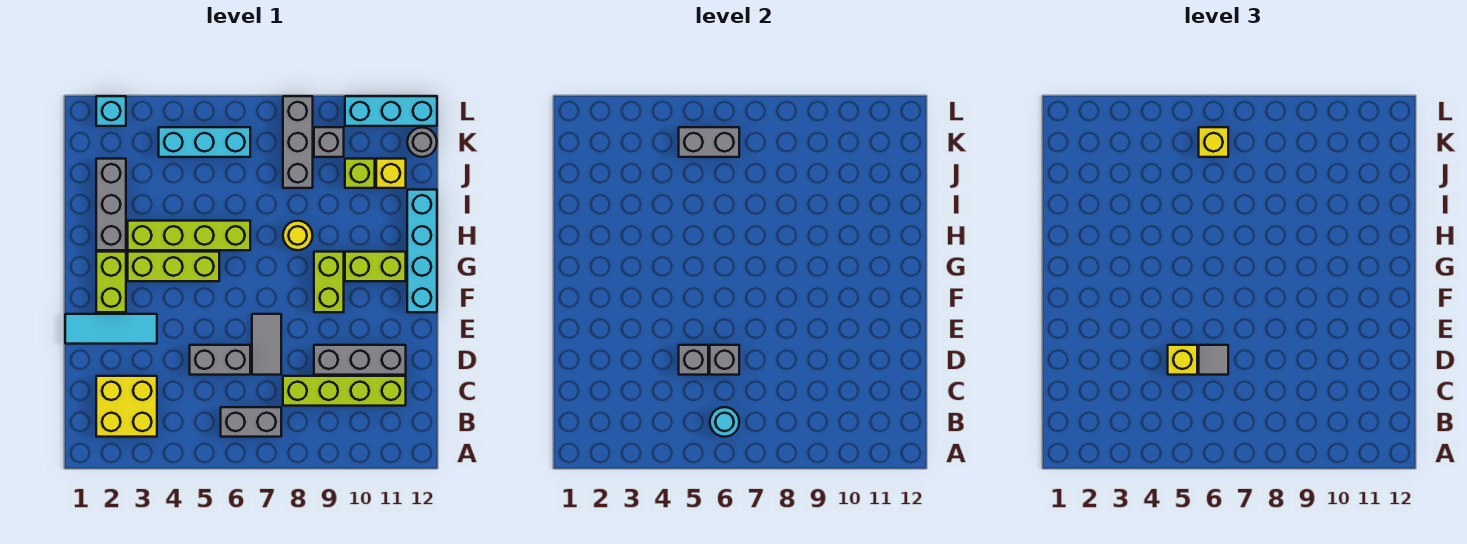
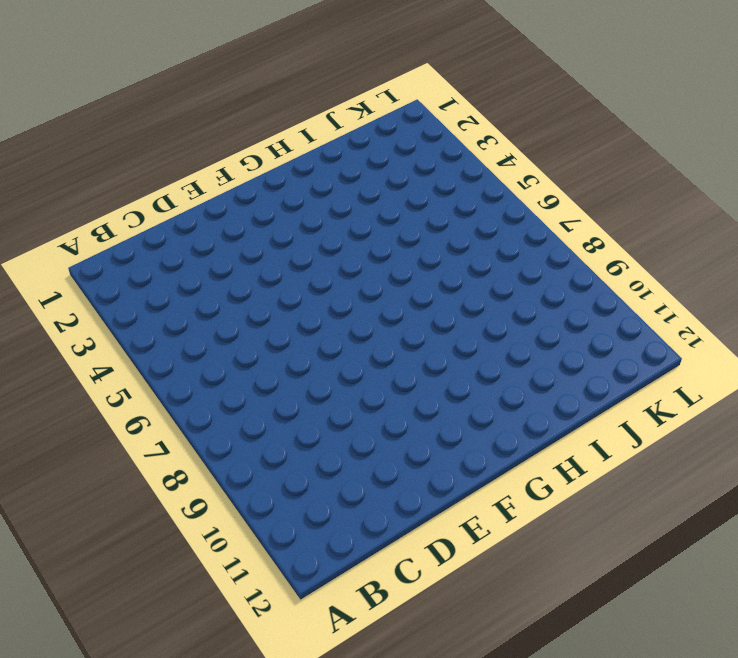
none -> yellow brick B2:C3 level 1
none -> grey brick B6:B7 level 1
none -> lime brick C8:C11 level 1
none -> grey brick D5:D6 level 1

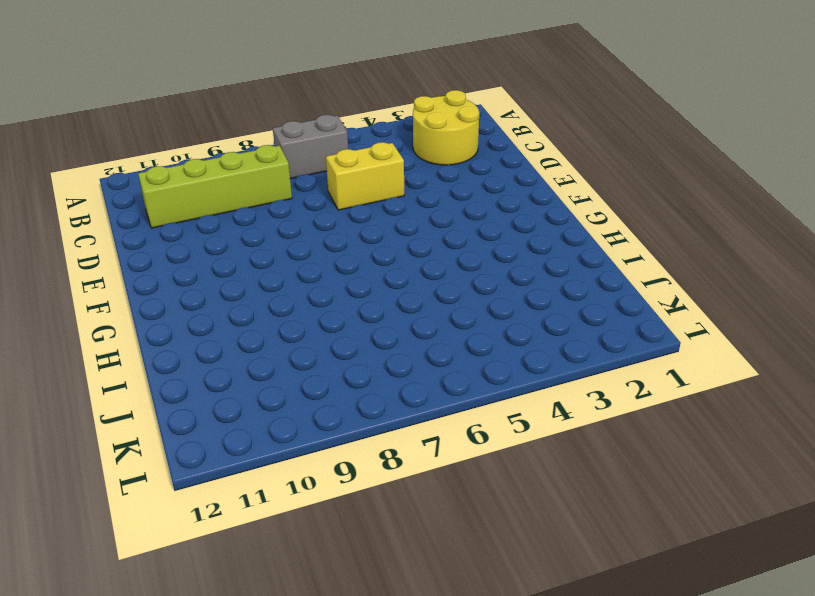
yellow round brick B2:C3 level 1 -> yellow brick B2:C3 level 1
yellow brick D5:D6 level 1 -> grey brick D5:D6 level 1
none -> grey tile D7:E7 level 1
none -> grey brick D9:D11 level 1
none -> cyan tile E1:E3 level 1
none -> lime brick F2:G2 level 1

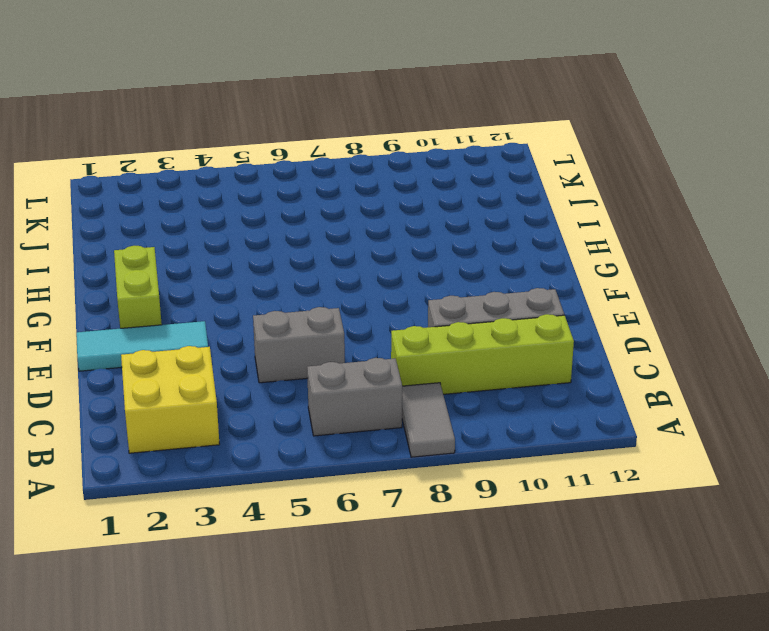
grey tile A8:B8 level 1 -> grey tile D7:E7 level 1
none -> lime brick F9:G9 level 1
none -> cyan brick F12:I12 level 1
none -> lime brick G3:G5 level 1
none -> lime brick G10:G11 level 1

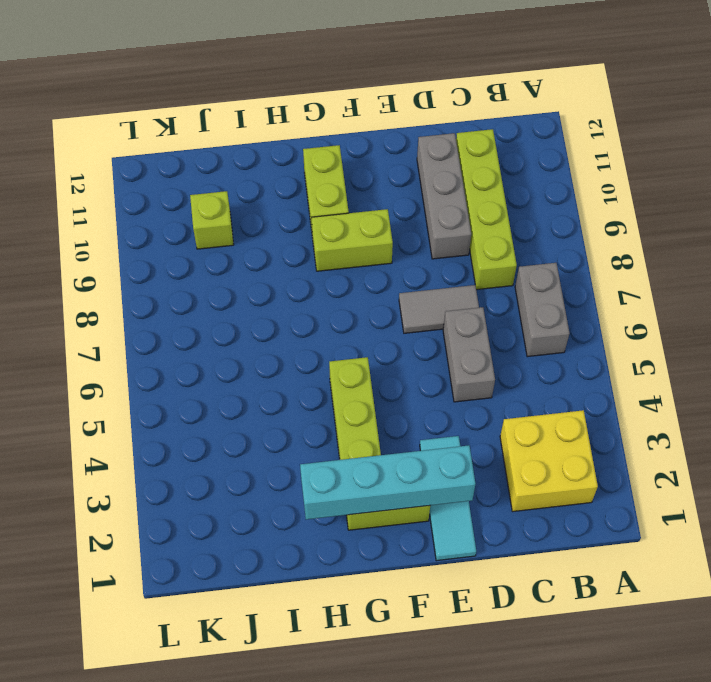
cyan brick E2:H2 level 2 -> cyan brick F12:I12 level 1
none -> grey brick H2:J2 level 1
none -> lime brick H3:H6 level 1
none -> yellow round brick H8 level 1
none -> grey brick J8:L8 level 1

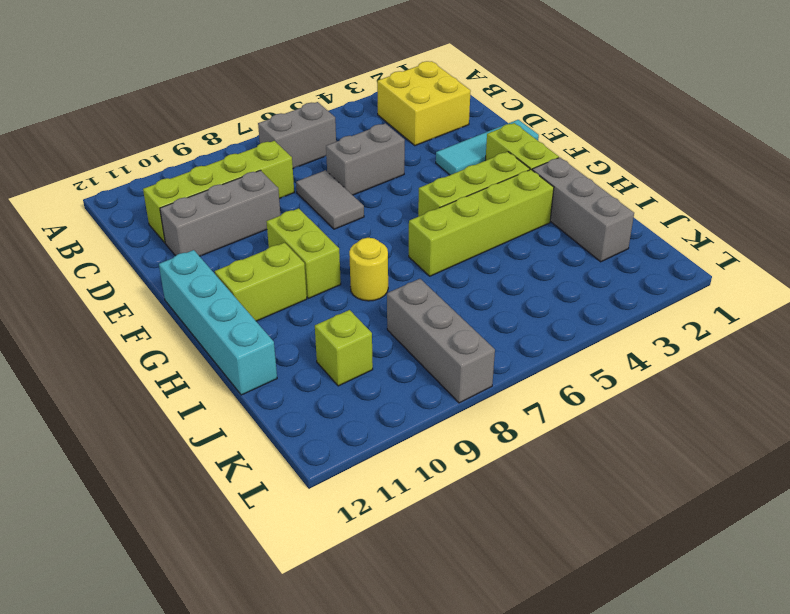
none -> yellow brick J11 level 1
none -> cyan brick K4:K6 level 1
none -> grey brick K9 level 1
none -> grey round brick K12 level 1

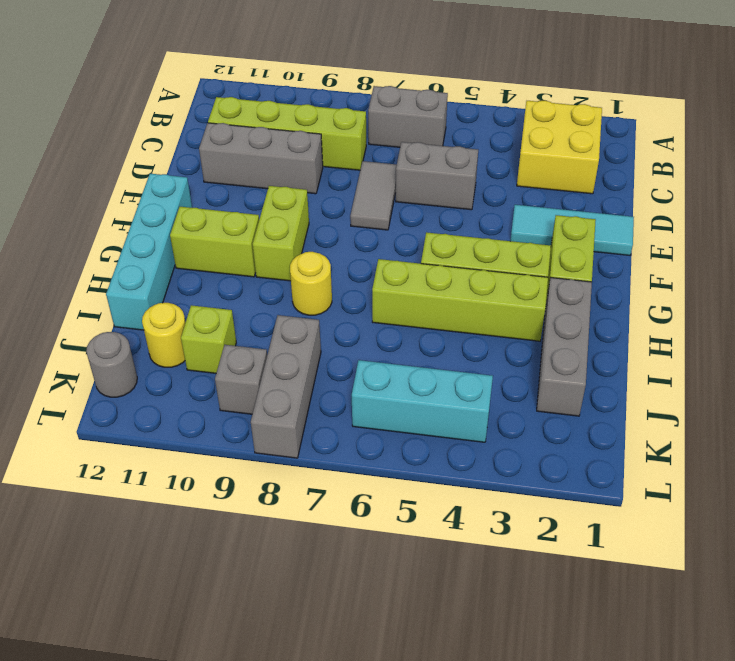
yellow round brick J11 level 1 -> yellow brick J11 level 1
none -> cyan brick L2 level 1
none -> cyan brick L10:L12 level 1
none -> cyan round brick B6 level 2
none -> grey brick D5 level 2

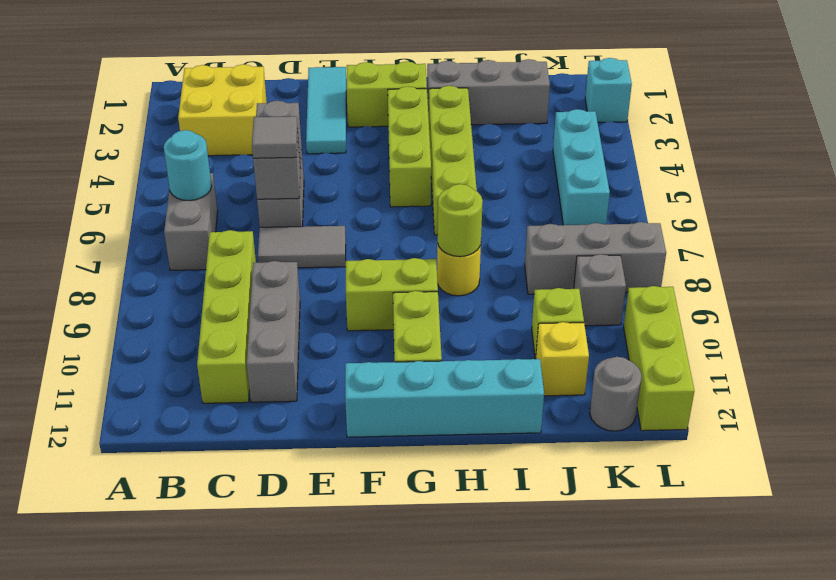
lime round brick H8 level 2 -> none
lime brick L10:L12 level 1 -> cyan brick L10:L12 level 1
none -> grey brick K5:K6 level 2
none -> yellow brick D5 level 3
none -> yellow brick K6 level 3

